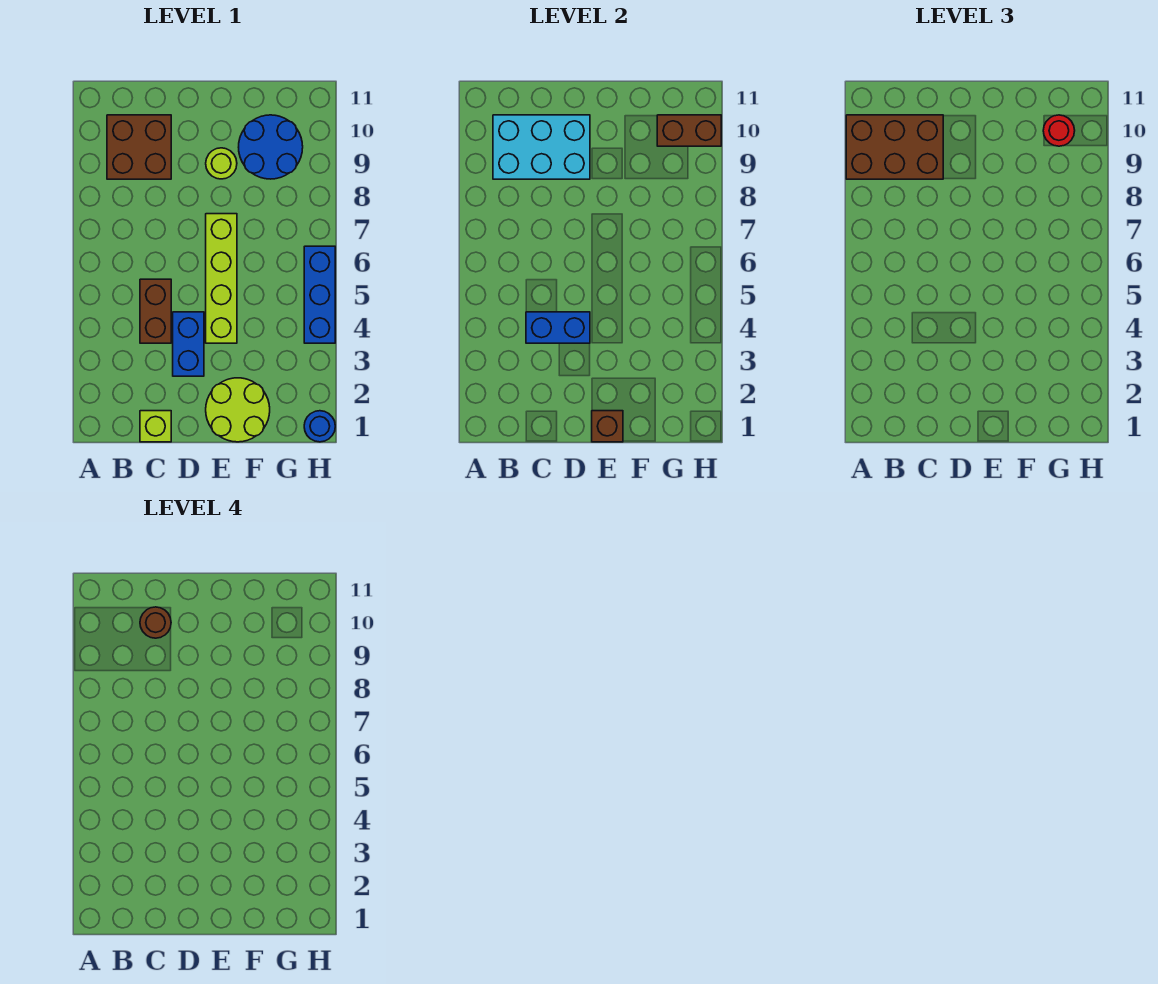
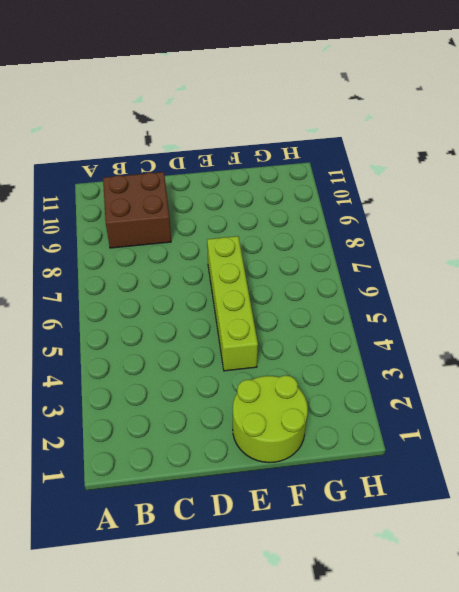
none -> lime brick C1 level 1
none -> brown brick C4:C5 level 1
none -> blue brick D3:D4 level 1

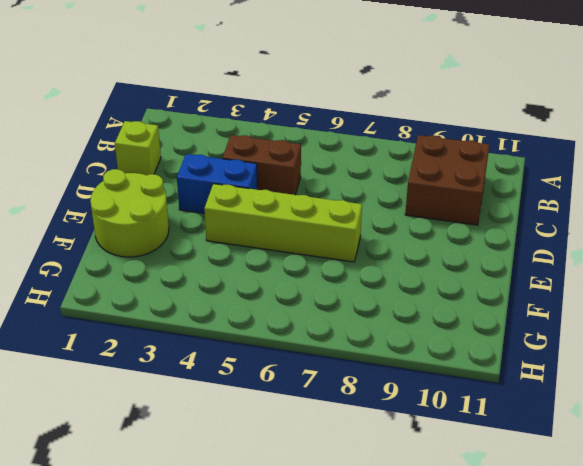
none -> lime round brick E9 level 1
none -> blue round brick F9:G10 level 1
none -> blue round brick H1 level 1

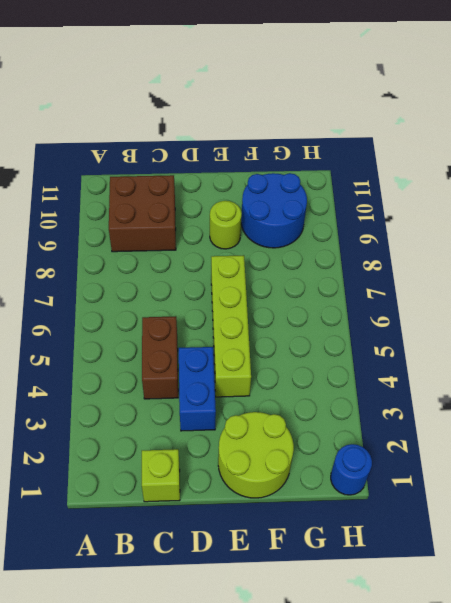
none -> blue brick H4:H6 level 1
none -> cyan brick B9:D10 level 2
none -> blue brick C4:D4 level 2

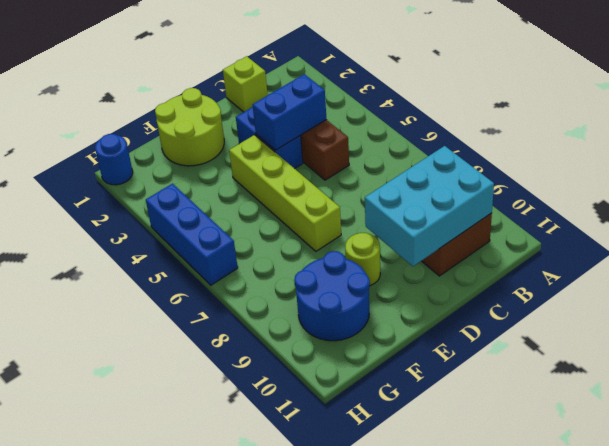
none -> brown brick E1 level 2
none -> brown brick G10:H10 level 2
none -> brown brick A9:C10 level 3

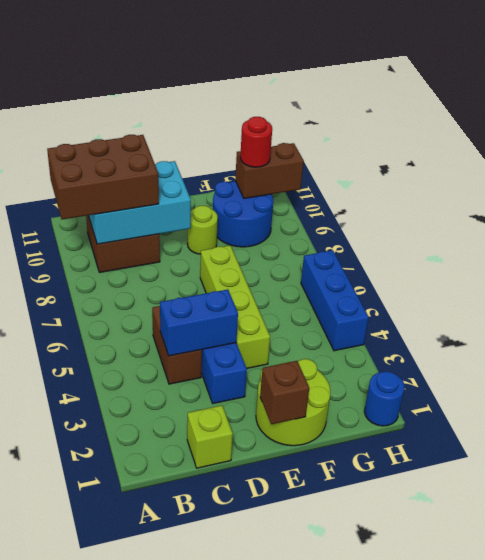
none -> brown round brick C10 level 4

